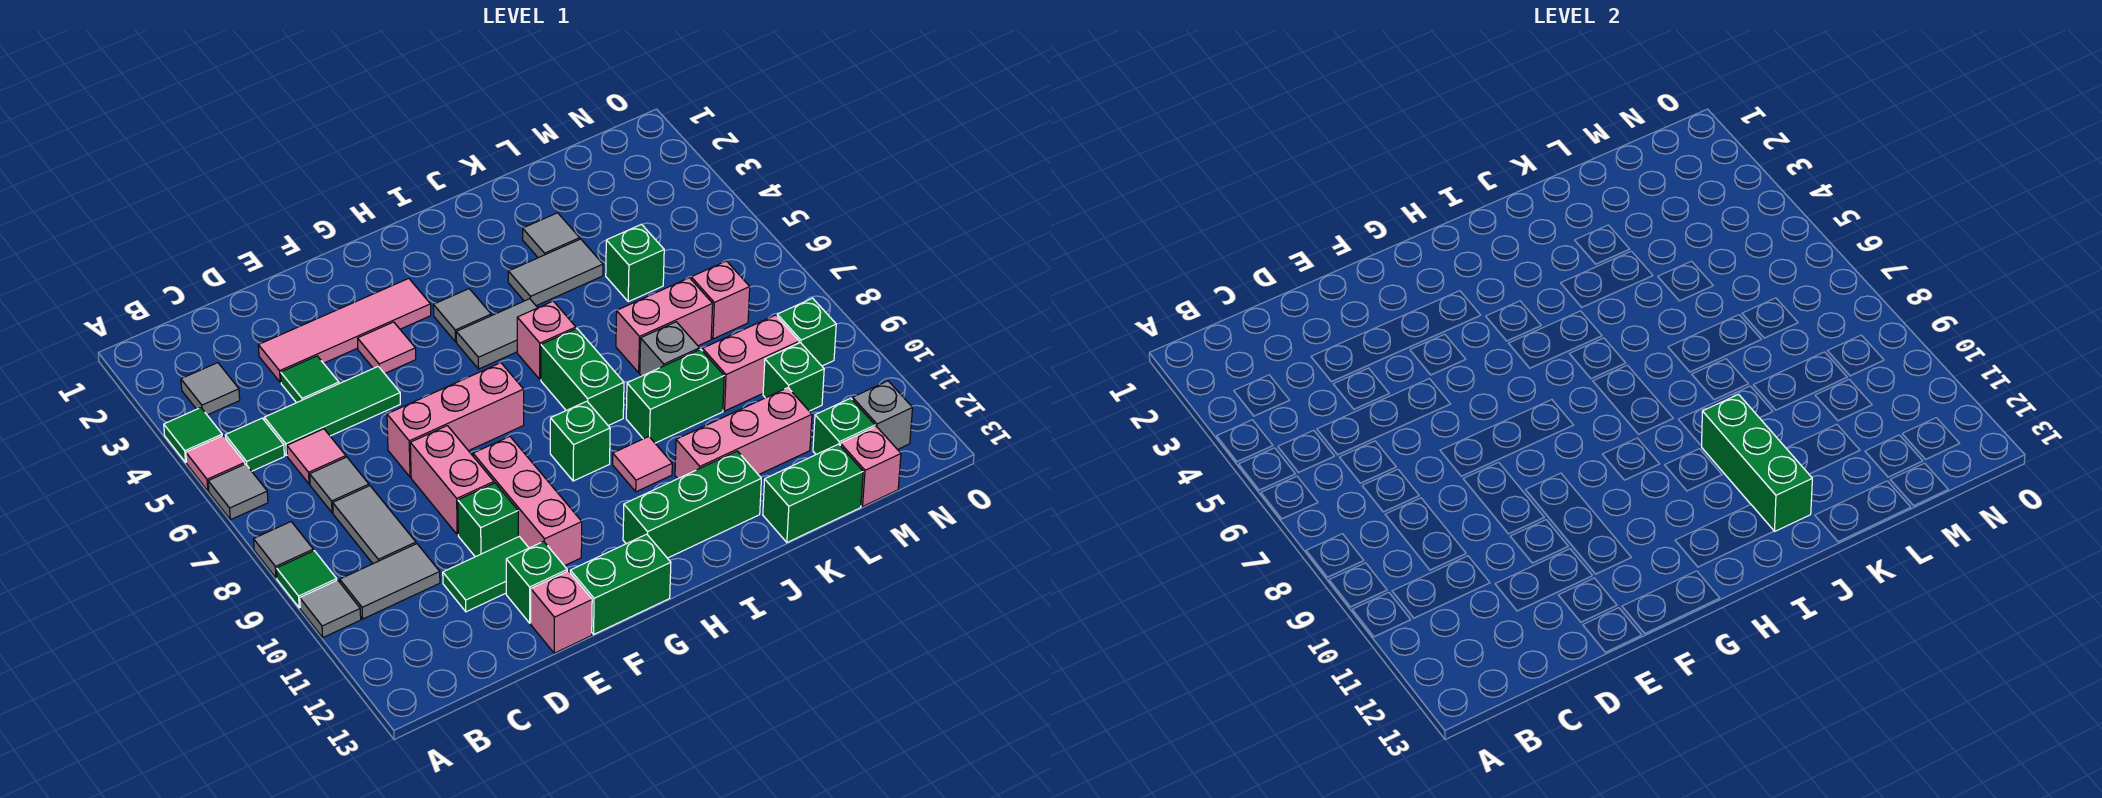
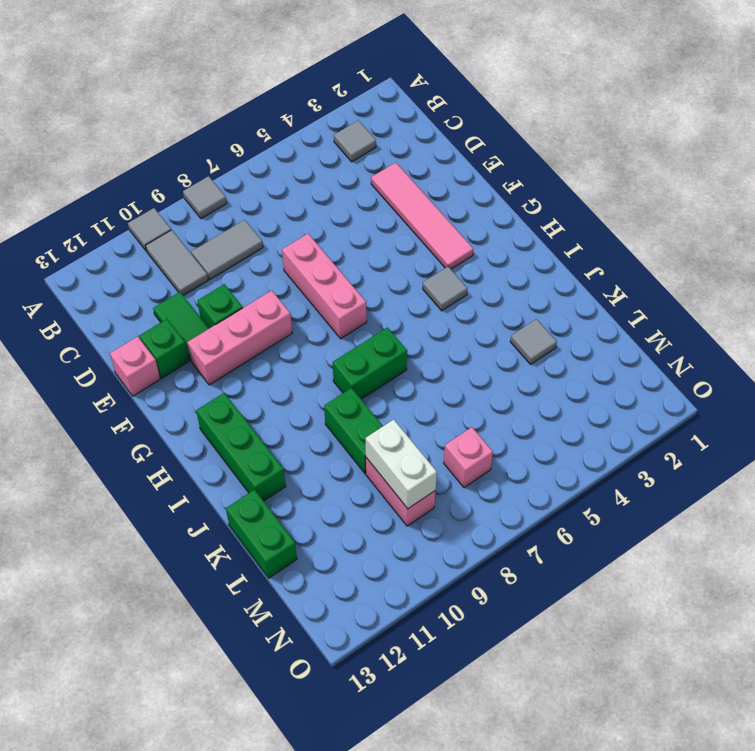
white brick L9:M9 level 2 -> none
none -> green tile A4 level 1
none -> pink tile A5 level 1
none -> grey tile A6 level 1
none -> green tile A9 level 1

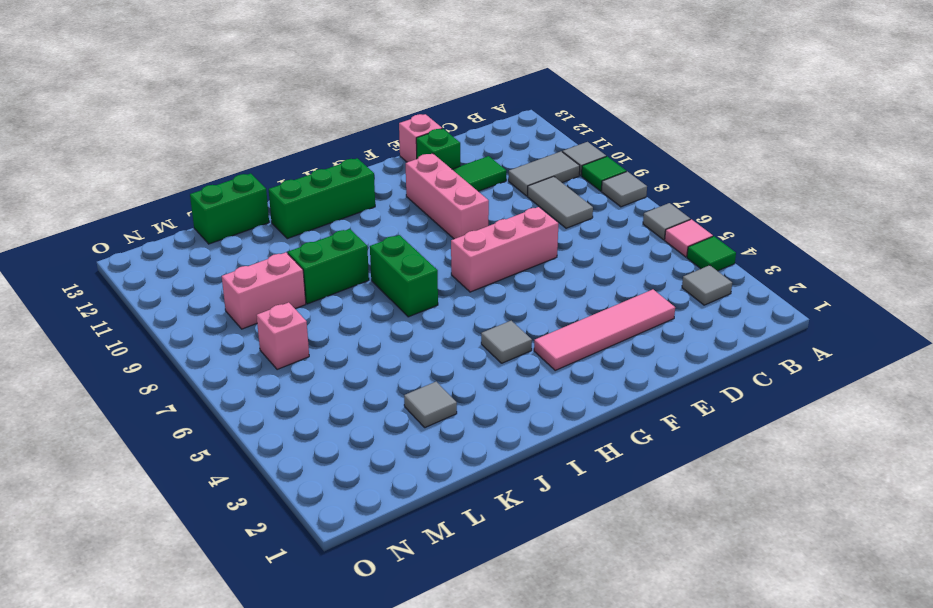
none -> green tile B5 level 1
none -> green tile C5:E5 level 1
none -> pink tile C6 level 1
none -> grey tile C7 level 1

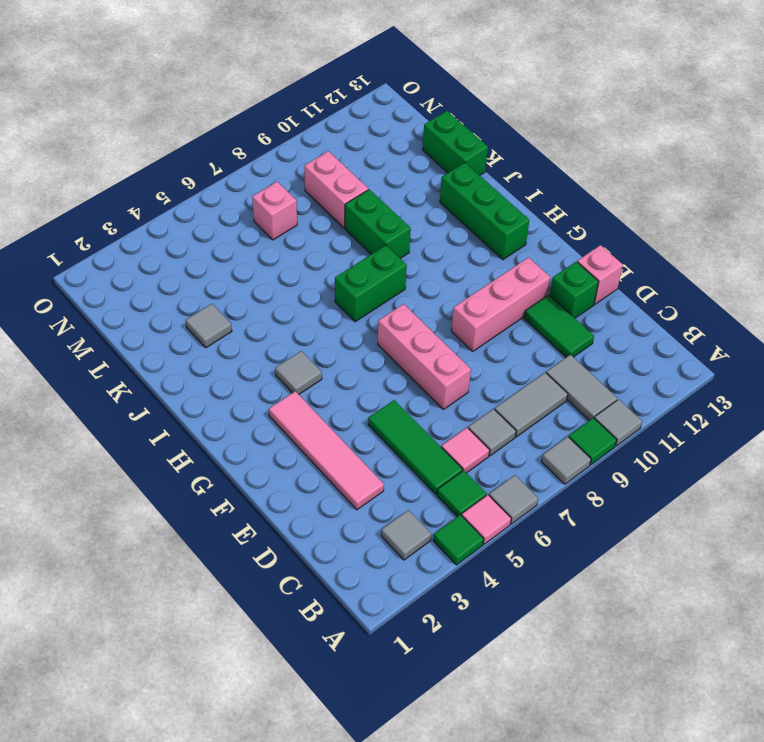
none -> green tile D4 level 1
none -> pink brick E8:E9 level 1
none -> green brick E10 level 1
none -> pink tile F4 level 1

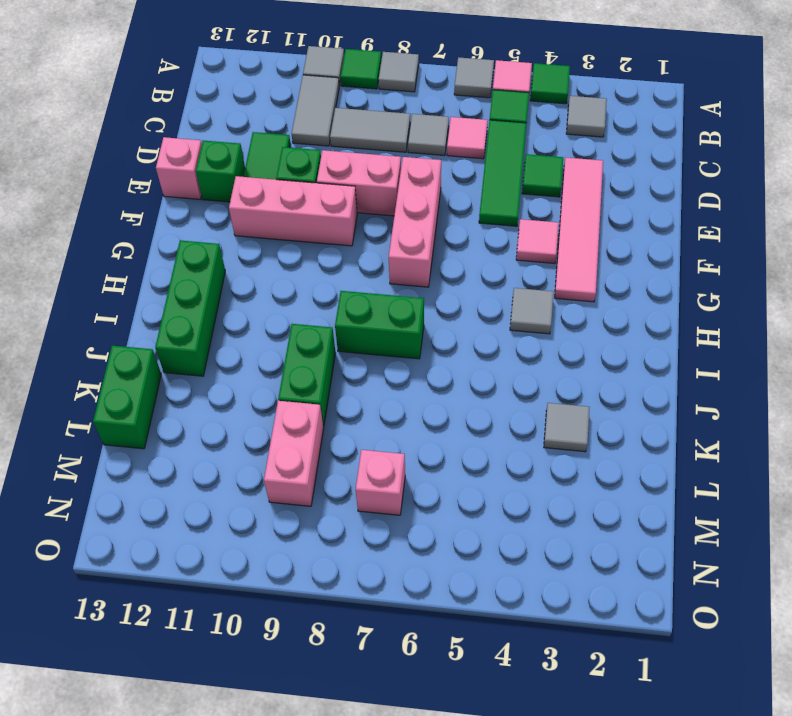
none -> green brick F13:G13 level 1
none -> grey tile H5:I5 level 1
none -> green brick H9 level 1
none -> pink brick I6 level 1

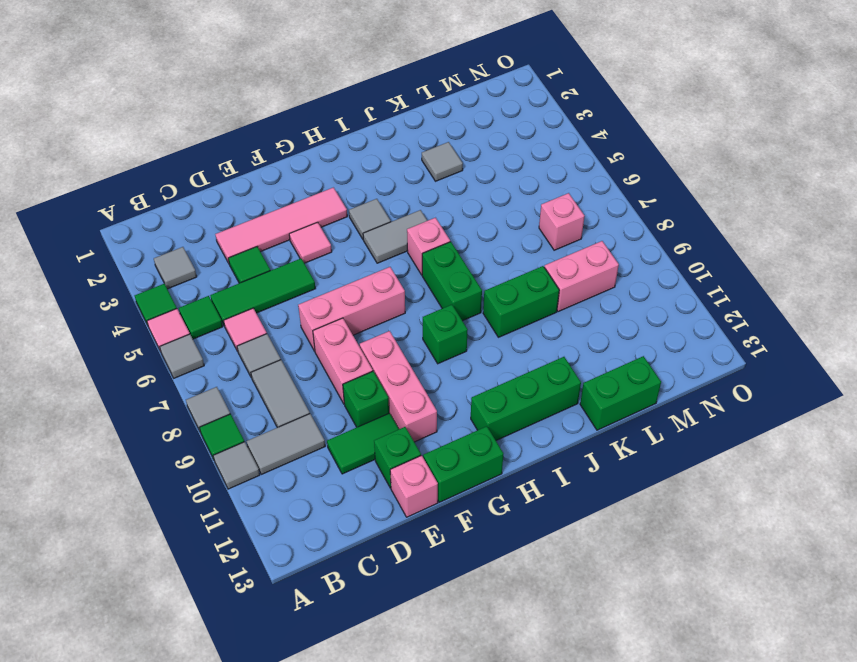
none -> pink tile I10 level 1
none -> grey tile J4:K4 level 1
none -> pink brick J11:L11 level 1
none -> pink brick K7:L7 level 1

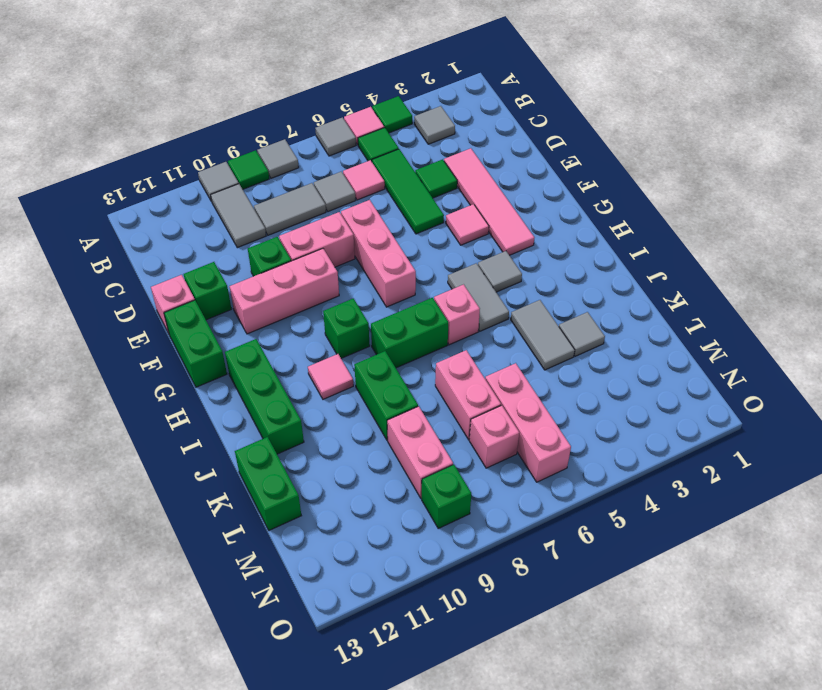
pink brick L6:N6 level 1 -> pink brick J11:L11 level 1
none -> green tile D11:E11 level 1
none -> grey brick K8 level 1
none -> green brick L5 level 1
none -> green brick M10 level 1

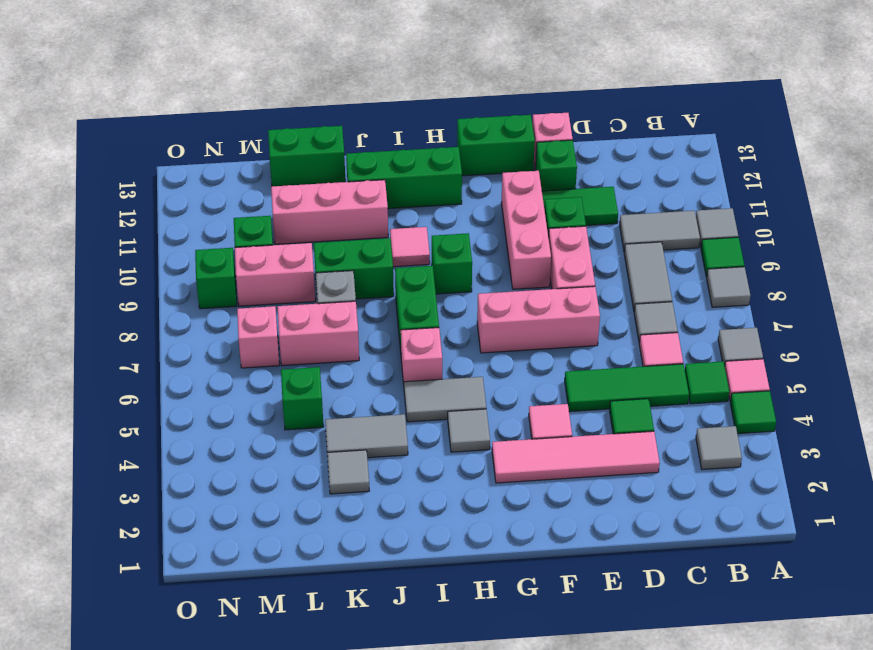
none -> green brick M12 level 1
none -> pink brick M13 level 1
none -> grey brick N12 level 1
none -> green brick J10:J12 level 2

